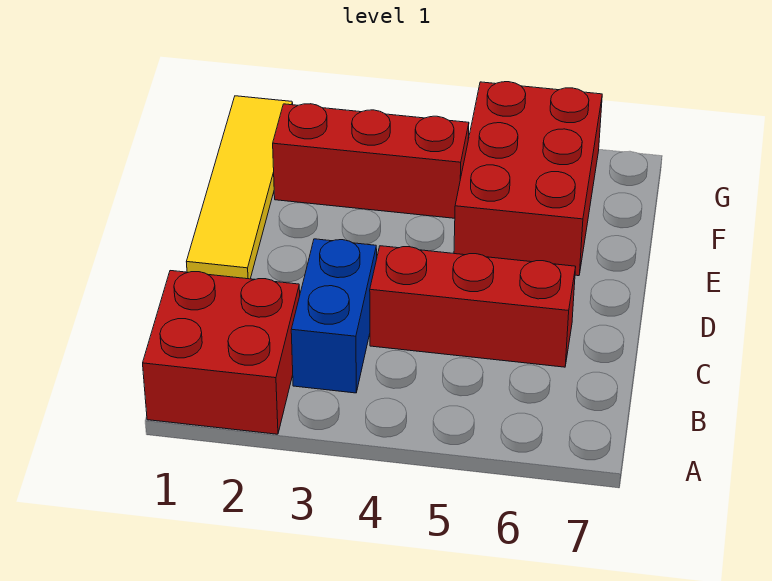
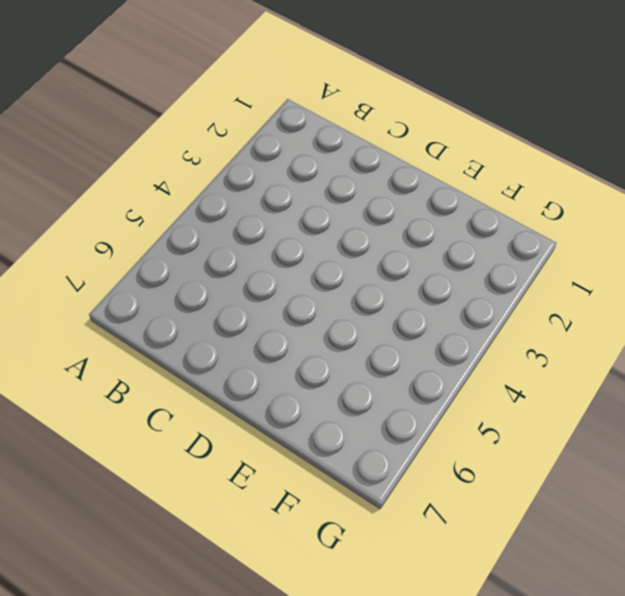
none -> red brick A1:B2 level 1
none -> blue brick B3:C3 level 1

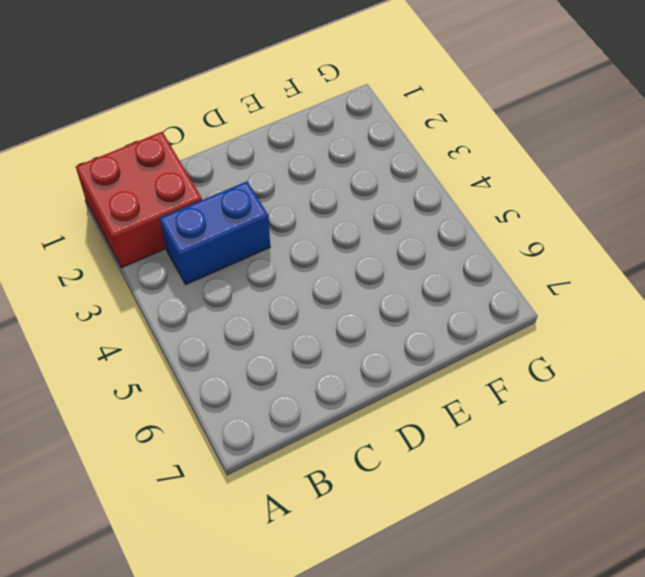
none -> red brick C4:C6 level 1
none -> yellow tile D1:G1 level 1

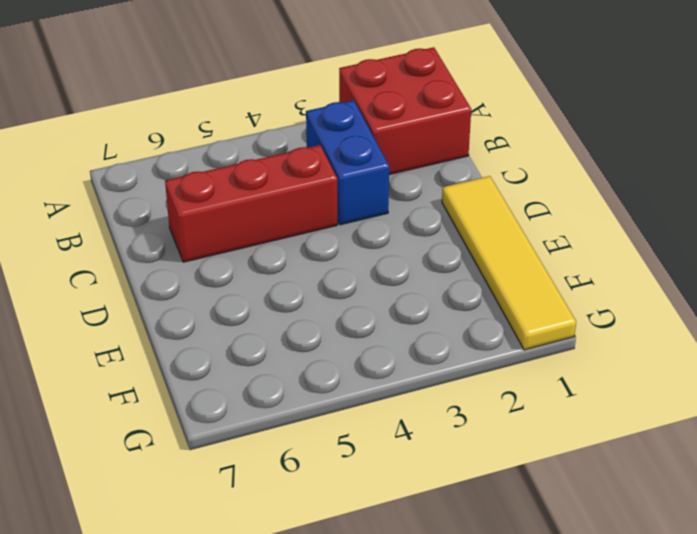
none -> red brick E5:G6 level 1
none -> red brick F2:F4 level 1

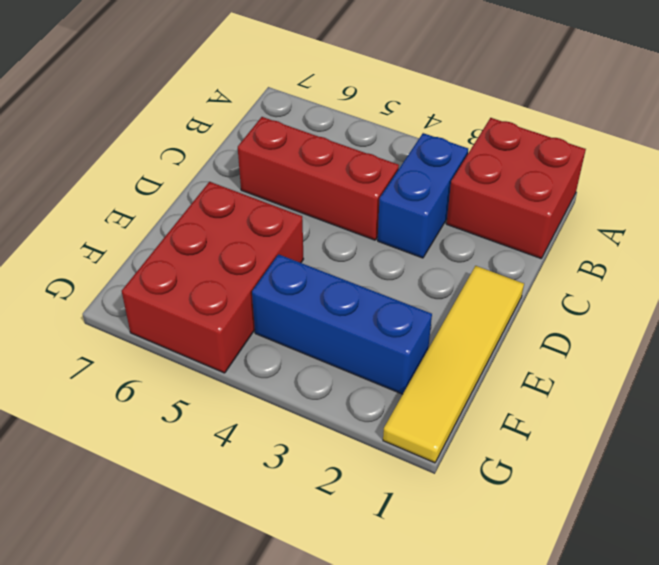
blue brick F2:F4 level 1 -> red brick F2:F4 level 1

